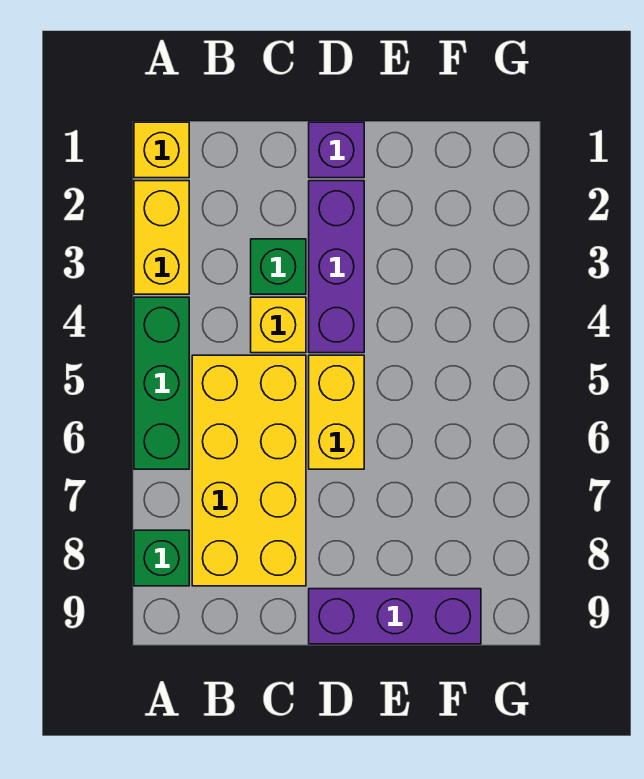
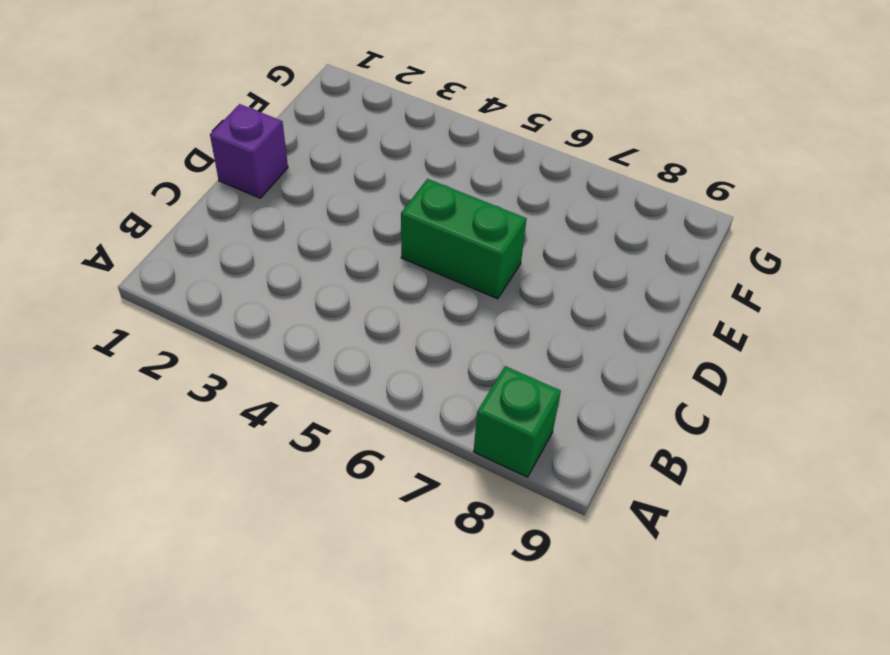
green brick D5:D6 level 1 -> yellow brick D5:D6 level 1
none -> yellow brick A1 level 1
none -> yellow brick A2:A3 level 1

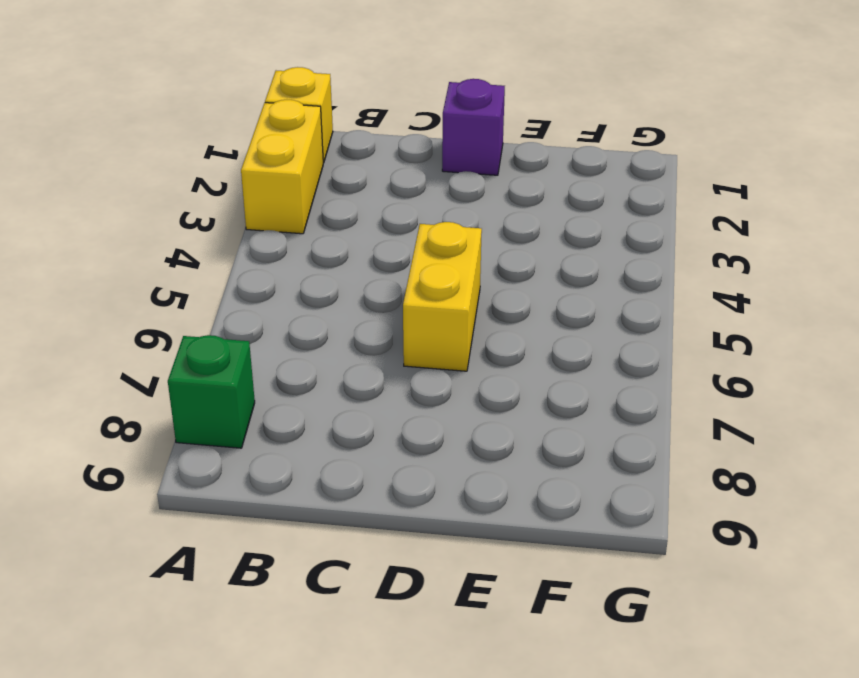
none -> green brick A4:A6 level 1
none -> yellow brick B5:C8 level 1

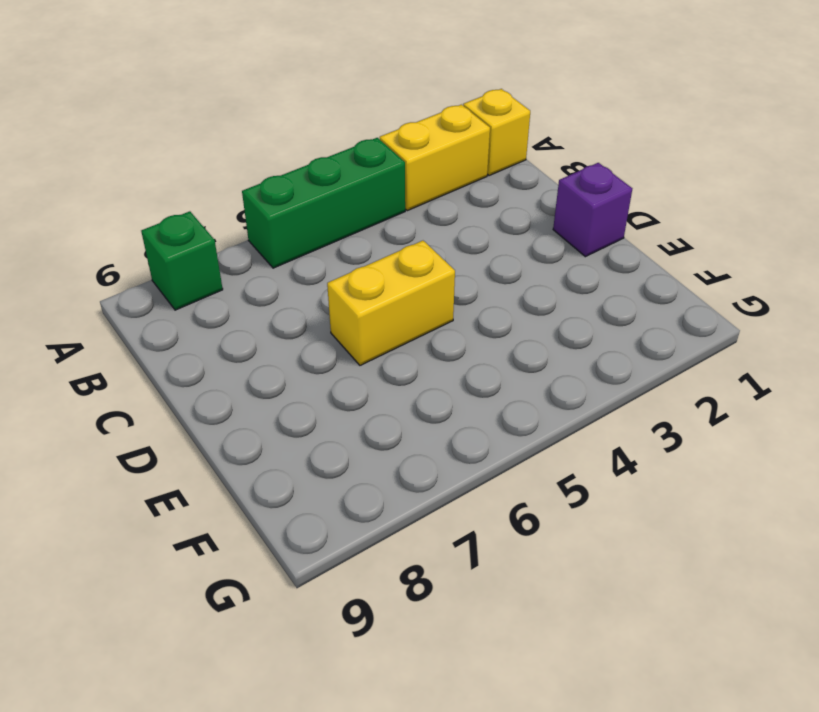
none -> yellow brick B5:C8 level 1
none -> green brick C3 level 1

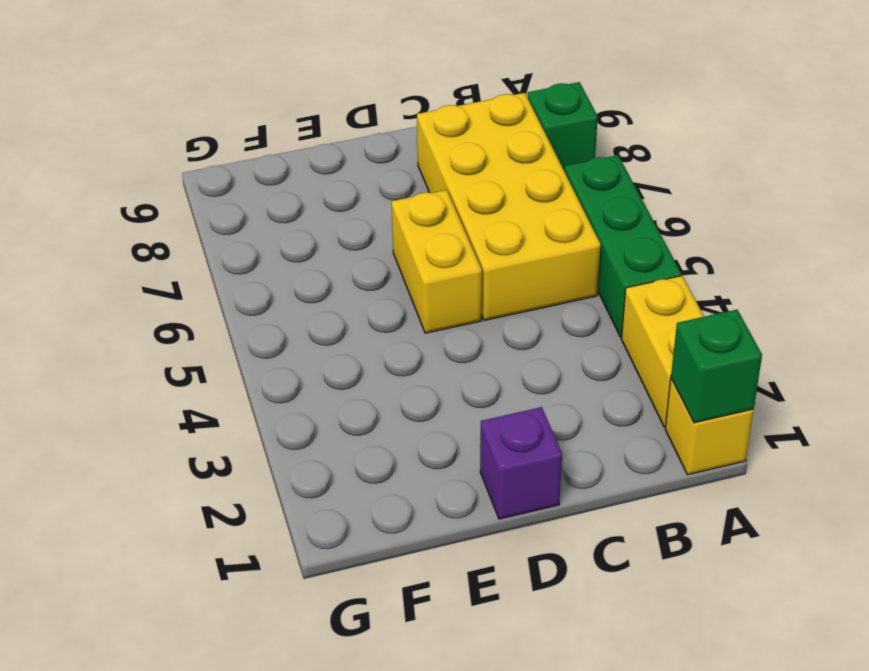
green brick A1 level 2 -> green brick C3 level 1
none -> yellow brick C4 level 1
none -> purple brick D2:D4 level 1

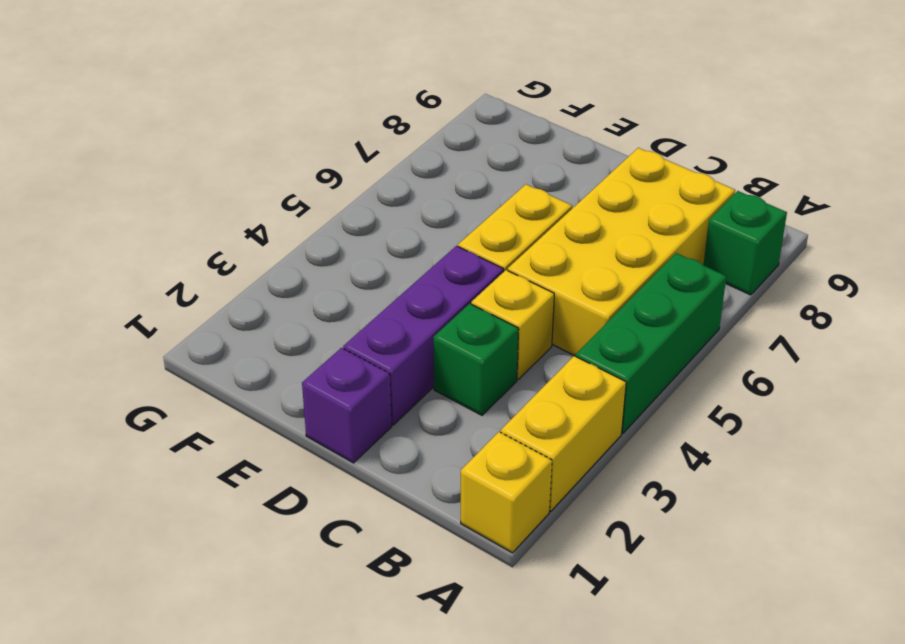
none -> purple brick D9:F9 level 1

